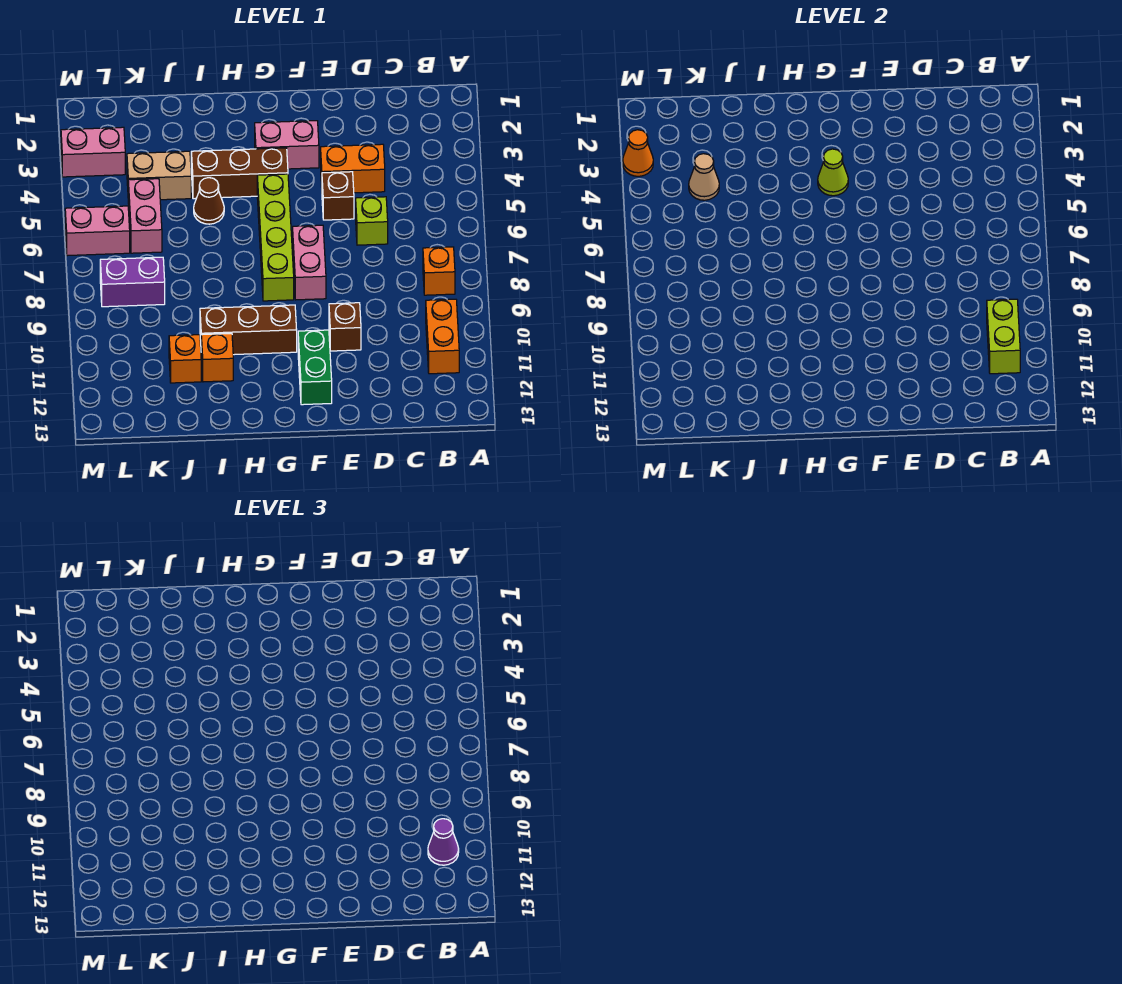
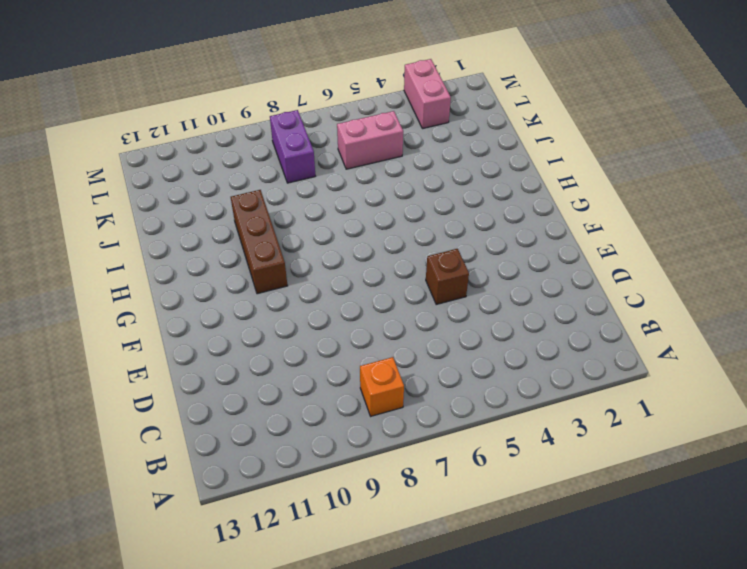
none -> orange brick B10:B11 level 1
none -> orange brick D4:E4 level 1
none -> lime brick D6 level 1

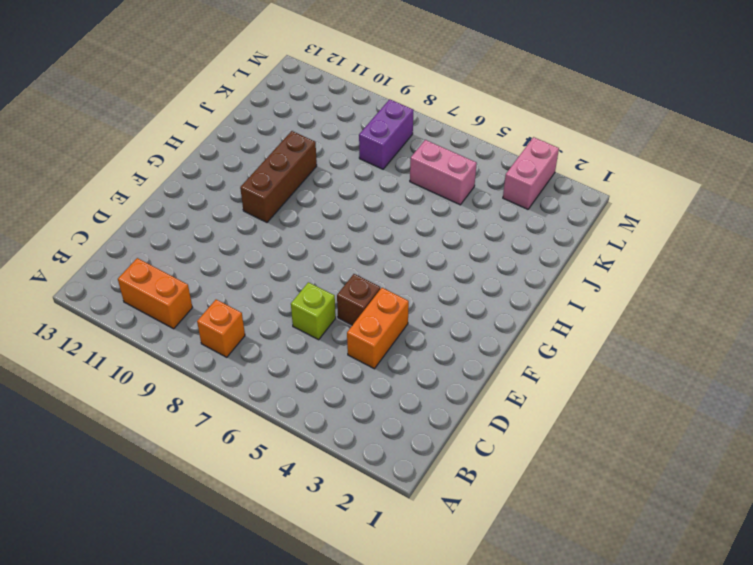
none -> brown brick E10 level 1
none -> pink brick F3:G3 level 1
none -> pink brick F7:F8 level 1

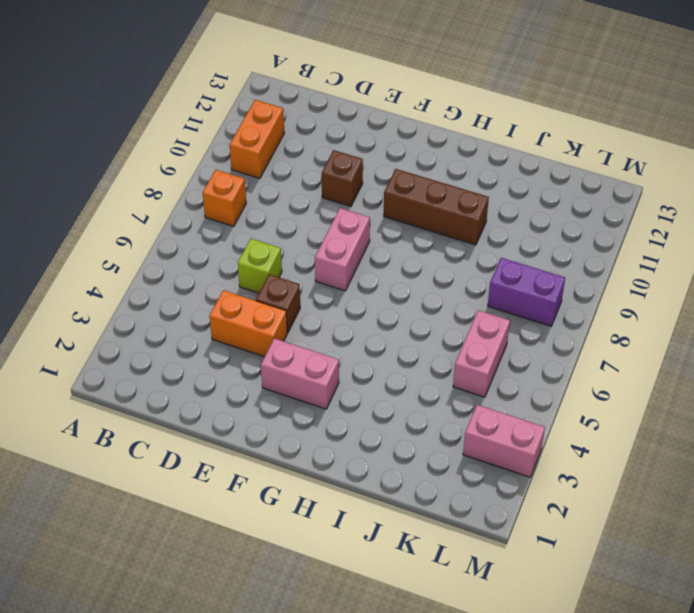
none -> green brick F11:F12 level 1
none -> brown brick G4:I4 level 1
none -> lime brick G5:G8 level 1

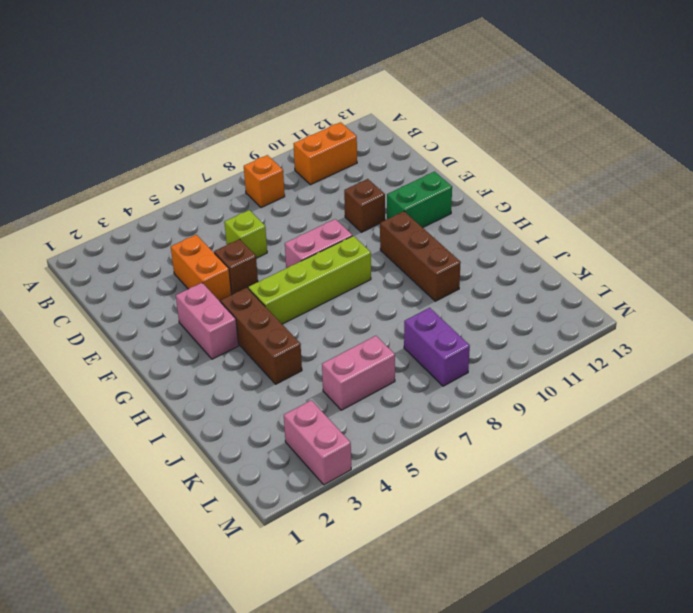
none -> brown cone I5 level 1
none -> orange brick I11 level 1
none -> tan brick J4:K4 level 1

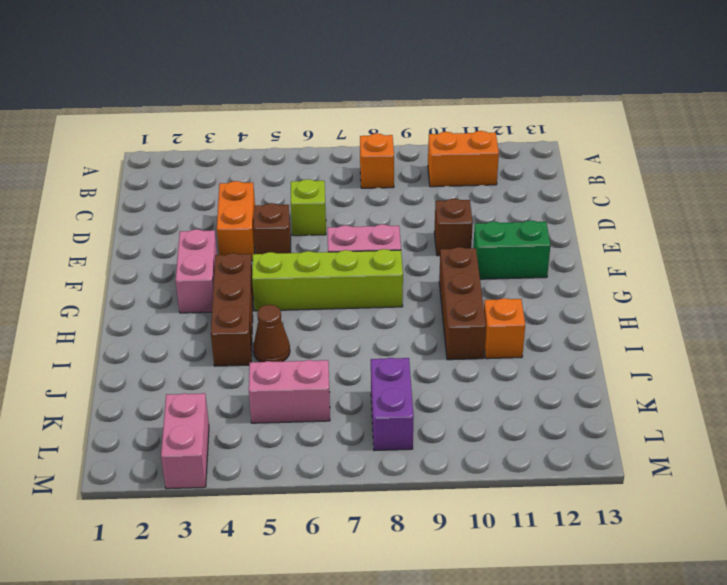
none -> tan brick J4:K4 level 1
none -> orange brick J11 level 1
none -> pink brick L6:M6 level 1

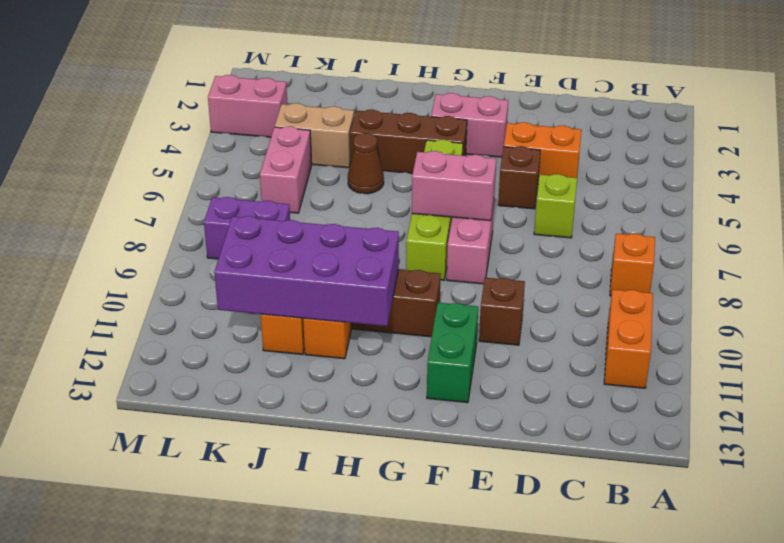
pink brick F7:G7 level 2 -> pink brick L6:M6 level 1
purple brick H10:K11 level 2 -> none
none -> lime brick B10:B11 level 2
none -> lime cone G4 level 2
none -> tan cone K4 level 2

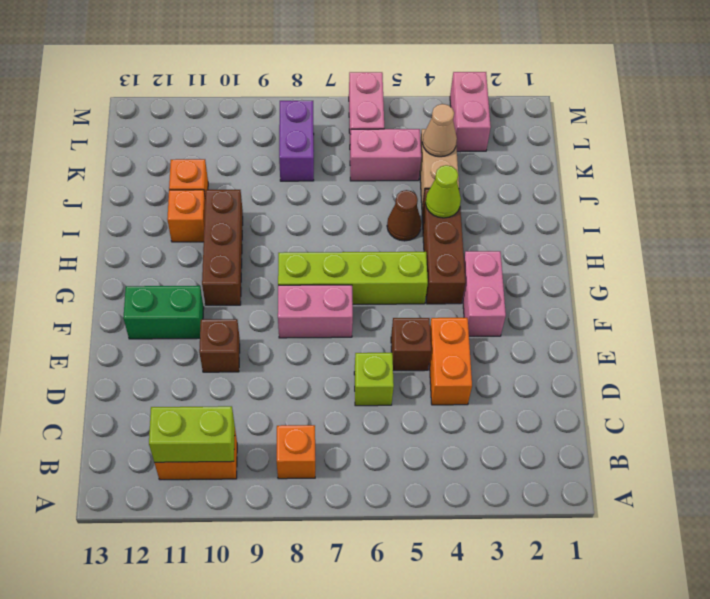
lime cone I4 level 2 -> lime cone G4 level 2
none -> orange cone M3 level 2
none -> purple cone B11 level 3

